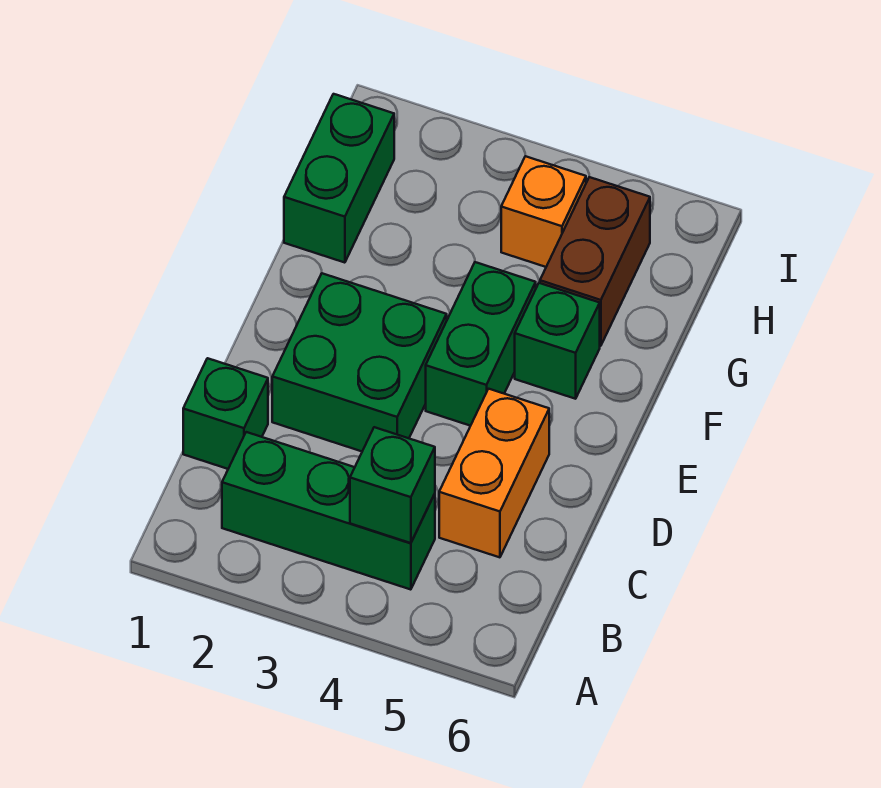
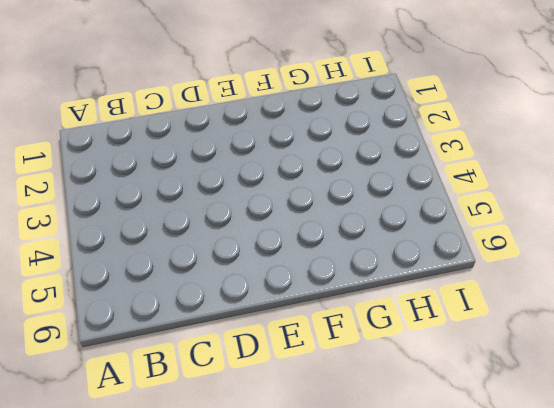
none -> green brick B2:B4 level 1
none -> green brick C1 level 1

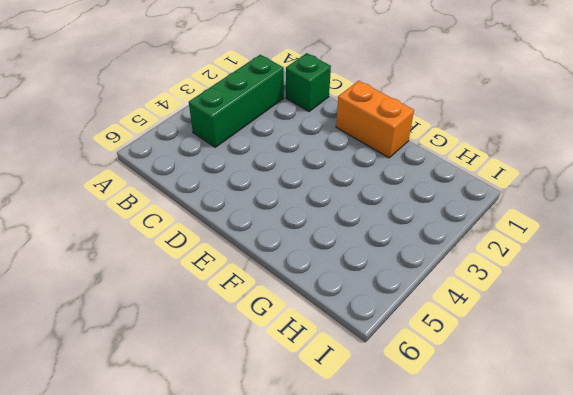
orange brick E1:F1 level 1 -> orange brick C5:D5 level 1
none -> green brick D2:E3 level 1
none -> green brick E4:F4 level 1

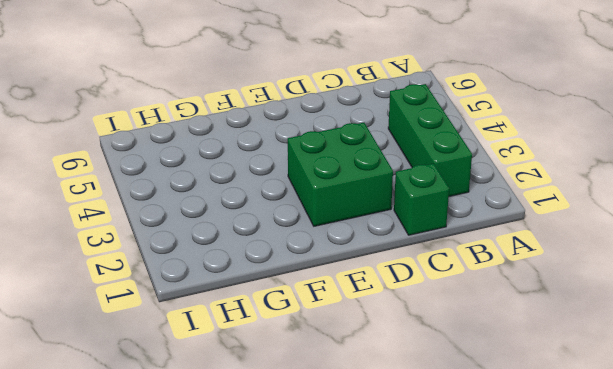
none -> orange brick C5:D5 level 1
none -> green brick E4:F4 level 1

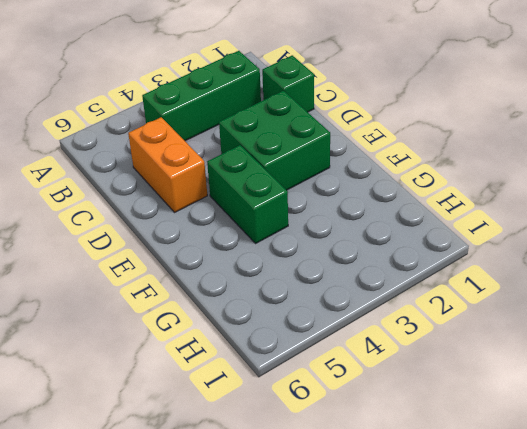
none -> green brick F5 level 1
none -> green brick G1:H1 level 1

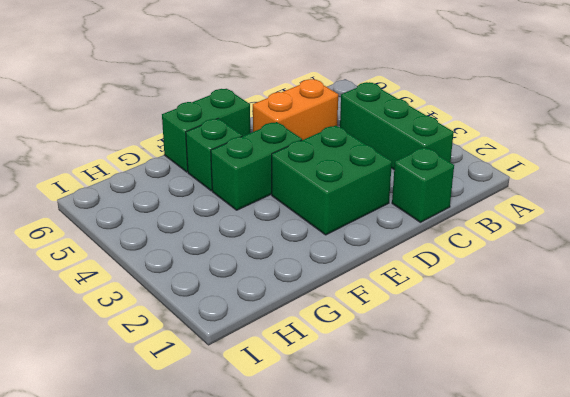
green brick E6:F6 level 1 -> green brick G1:H1 level 1
none -> brown brick G5:H5 level 1
none -> orange brick H4 level 1

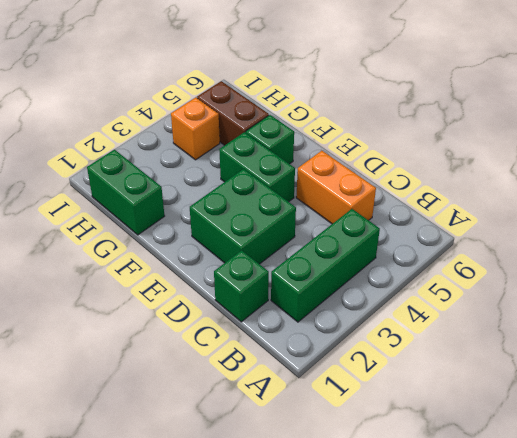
none -> green brick B4 level 2

